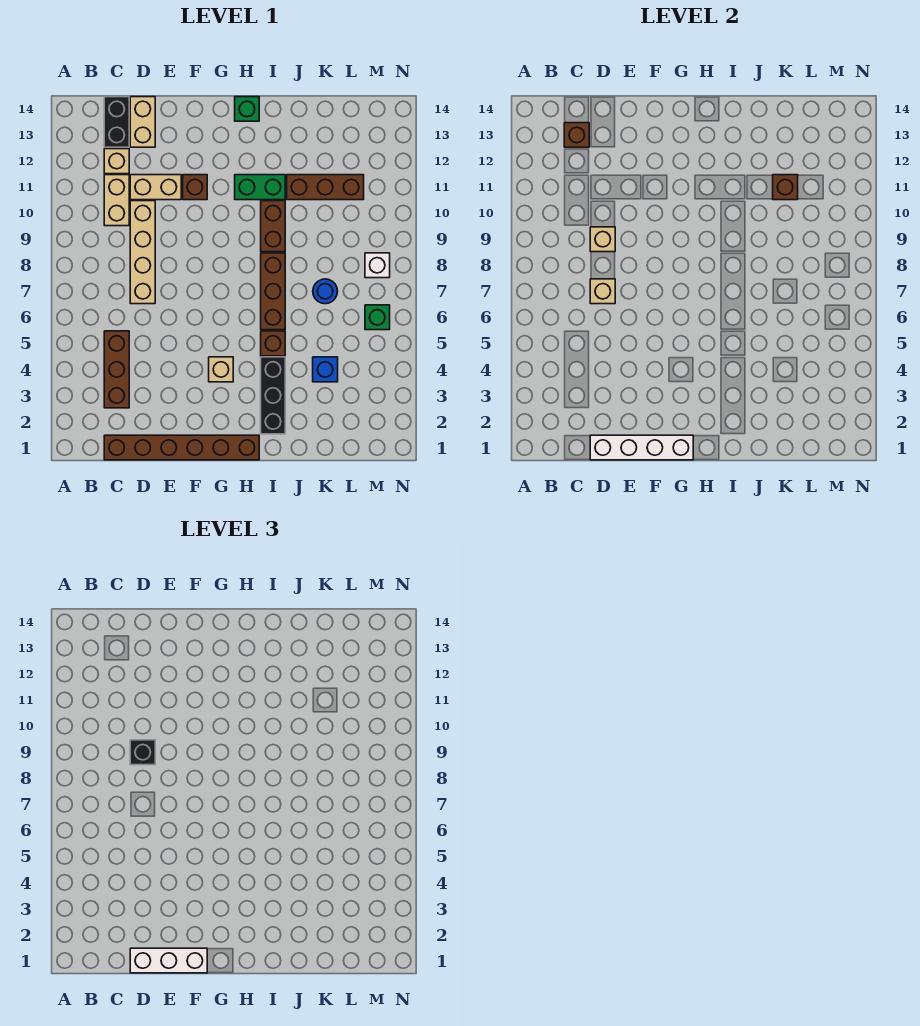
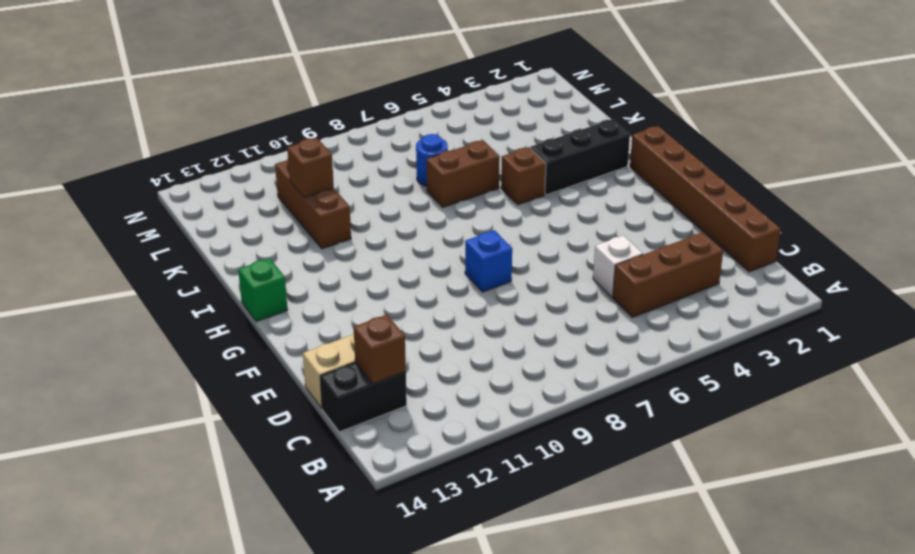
white brick D5 level 1 -> white brick M8 level 1
blue brick F8 level 1 -> blue brick K4 level 1
brown brick J6:J7 level 1 -> brown brick I9:I10 level 1
none -> tan brick C10:C11 level 1
none -> tan brick C12 level 1
none -> tan brick D7:D10 level 1

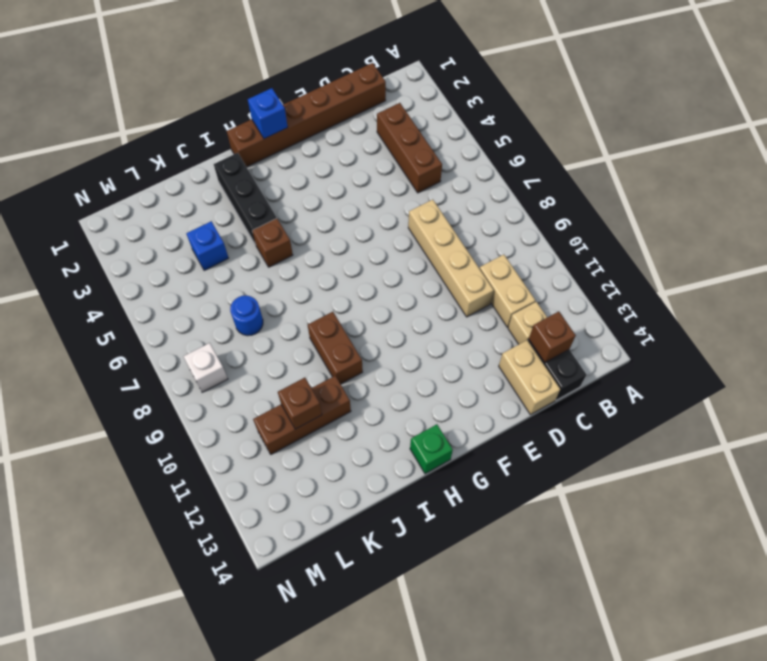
blue brick G1 level 2 -> white brick D1:G1 level 2
none -> tan brick D11:E11 level 1
none -> brown brick F11 level 1
none -> tan brick G4 level 1

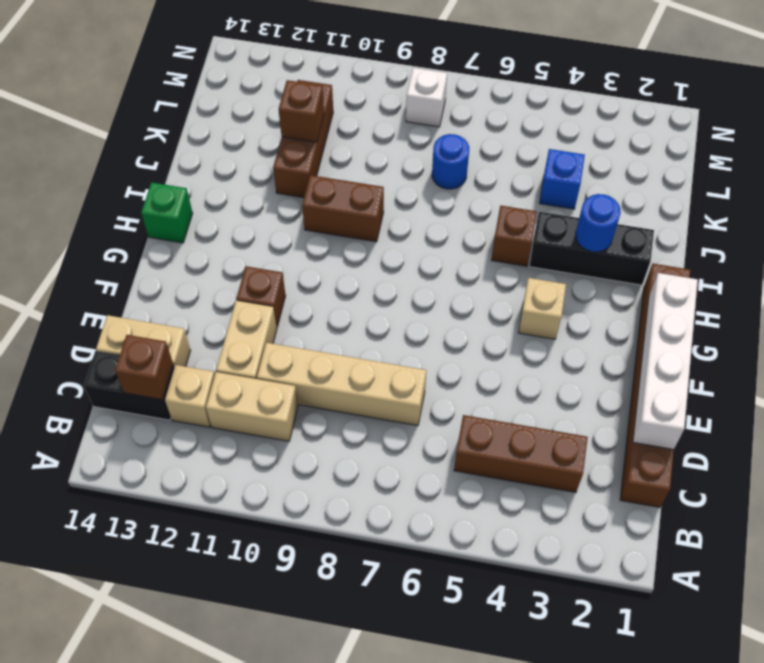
blue round brick I3 level 2 -> none
none -> green brick H11:I11 level 1
none -> brown brick I6:I8 level 1
none -> green brick M6 level 1

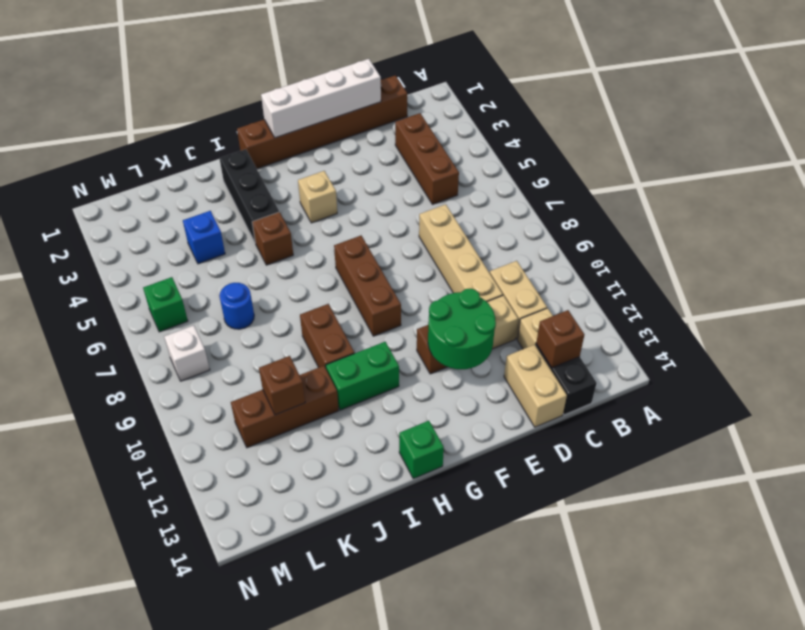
green round brick E11:F12 level 2 -> none
brown brick G7:G9 level 1 -> brown brick I6:I8 level 1
none -> tan brick D7 level 2
none -> tan brick D9 level 2
none -> white brick D1:F1 level 3

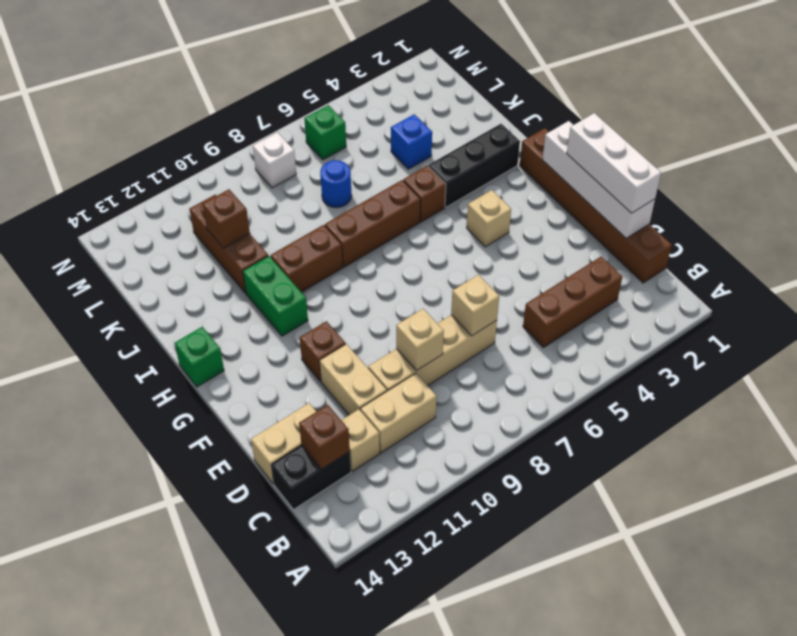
none -> black brick D9 level 3

